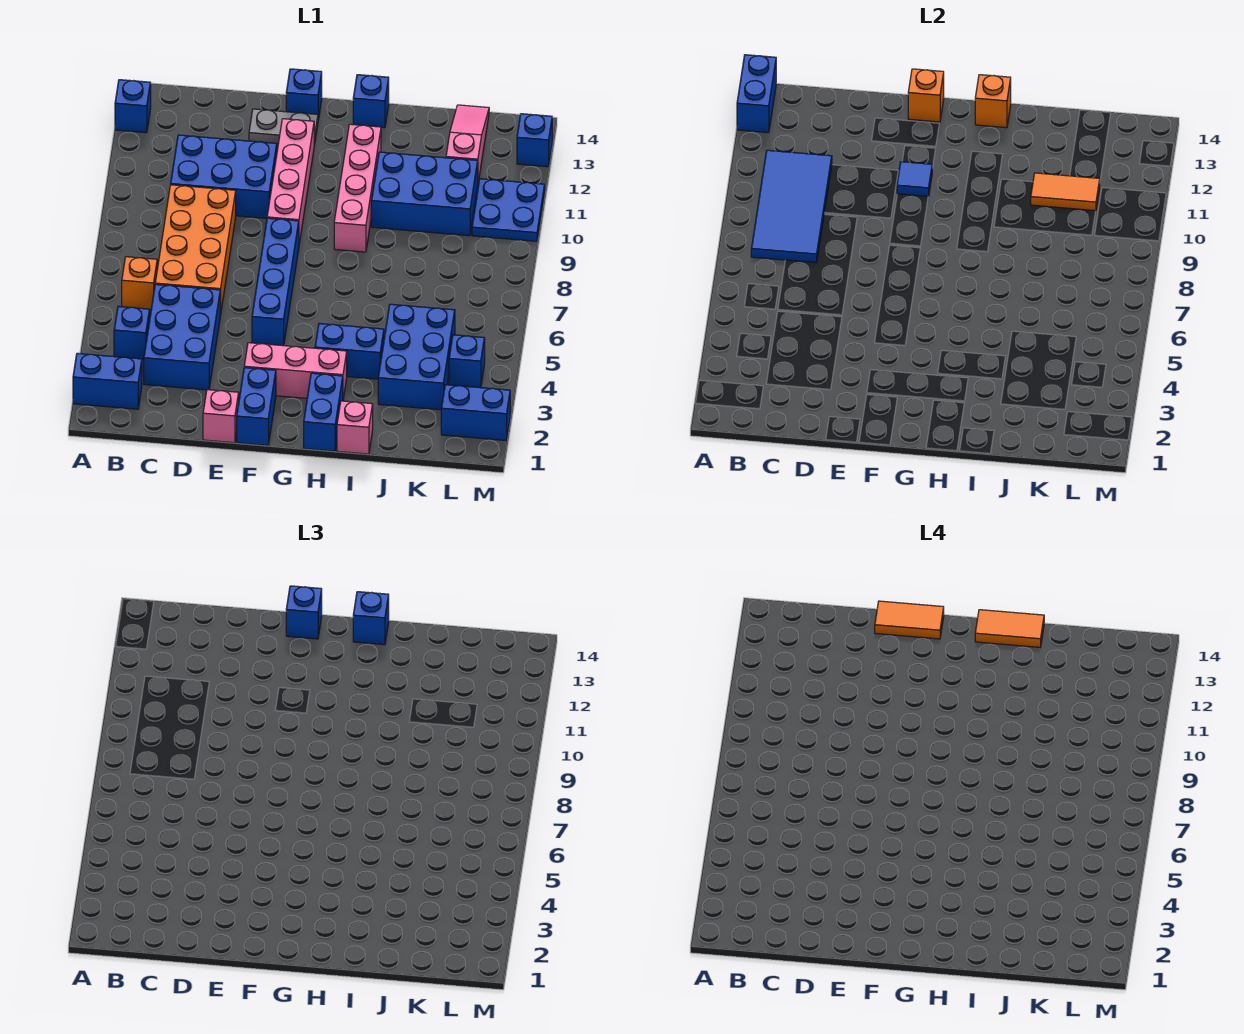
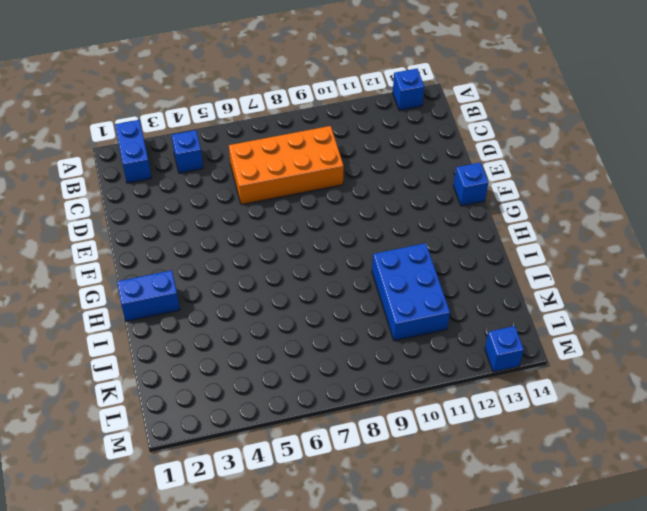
none -> orange brick B6 level 1
none -> blue brick C3:D5 level 1
none -> blue brick C10:E11 level 1
none -> pink brick E1 level 1

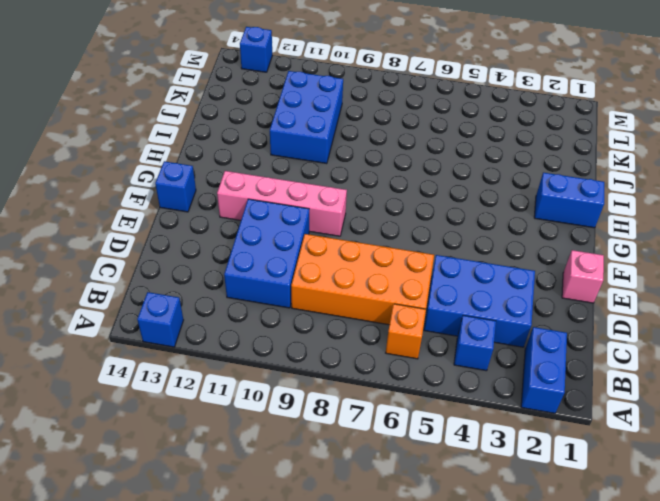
none -> grey plate E13:F13 level 1
none -> blue brick F1:F2 level 1
none -> pink brick F3:H3 level 1
none -> blue brick F5:F8 level 1

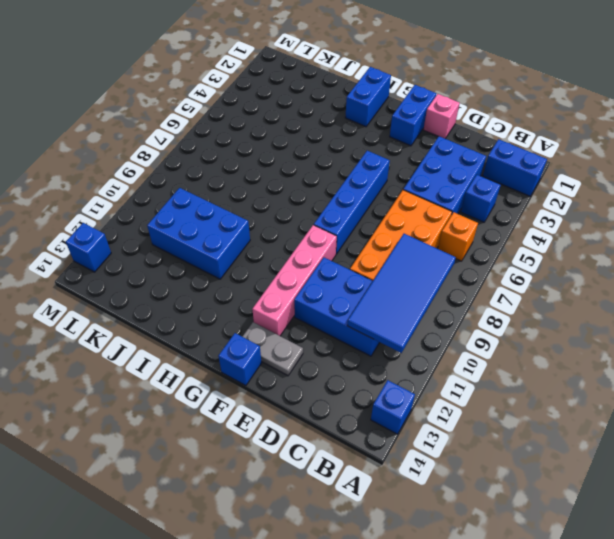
none -> pink brick F3:H3 level 1
none -> blue brick H4:I4 level 1
none -> pink brick H9:H12 level 1
none -> blue brick H14 level 1

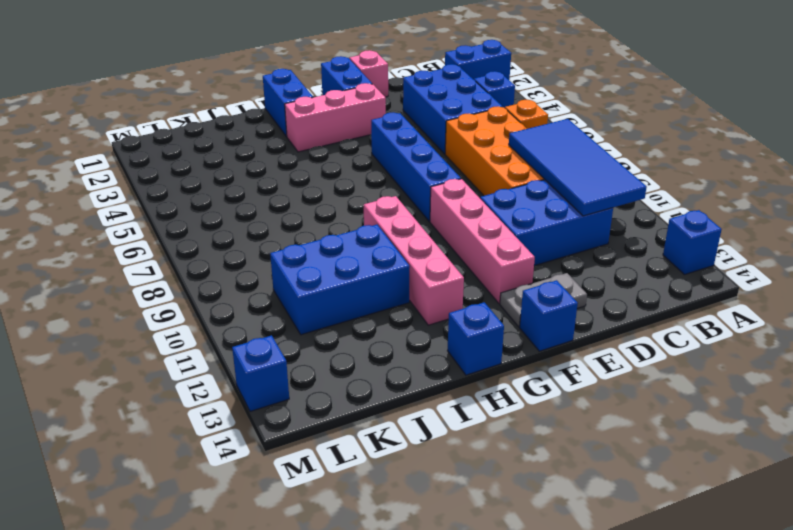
none -> blue brick H4:I4 level 1
none -> pink brick I1 level 1
none -> blue brick J3:K5 level 1
none -> pink slope K12:K14 level 1 top 12

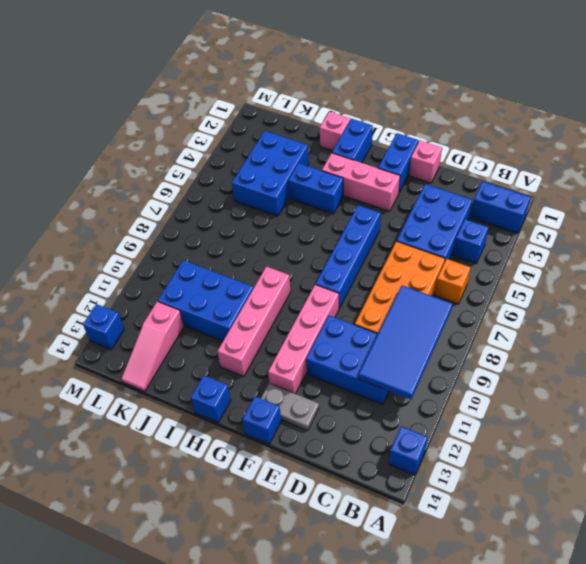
none -> blue brick L2:M2 level 1
none -> blue brick L4 level 1
none -> blue plate L10:M11 level 1
none -> blue brick A13:A14 level 2

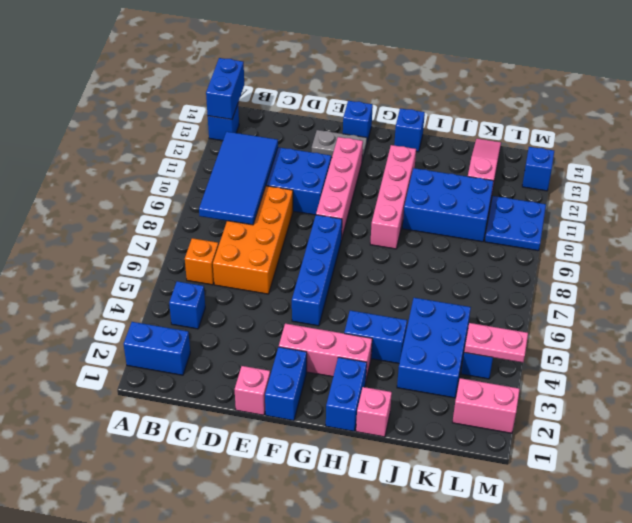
pink brick L2:M2 level 1 -> blue brick L2:M2 level 1
pink plate L4:M4 level 2 -> none
none -> blue brick C3:D5 level 1
none -> blue tile F11 level 2
none -> orange brick F14 level 2
none -> orange brick H14 level 2

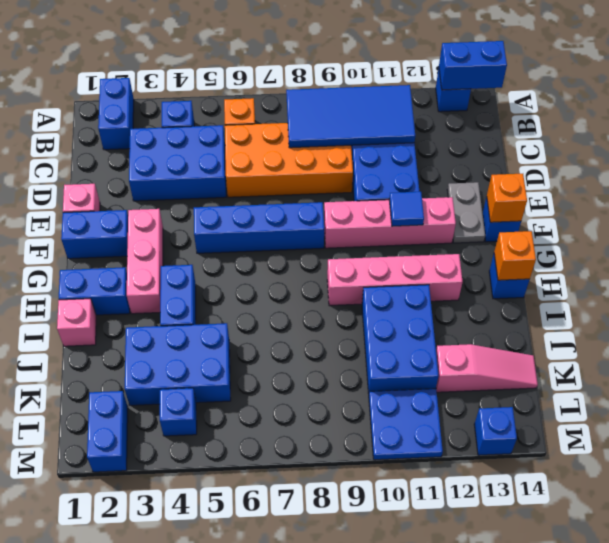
none -> orange tile J11:K11 level 2
none -> blue brick F14 level 3
none -> blue brick H14 level 3
none -> orange tile E14:F14 level 4

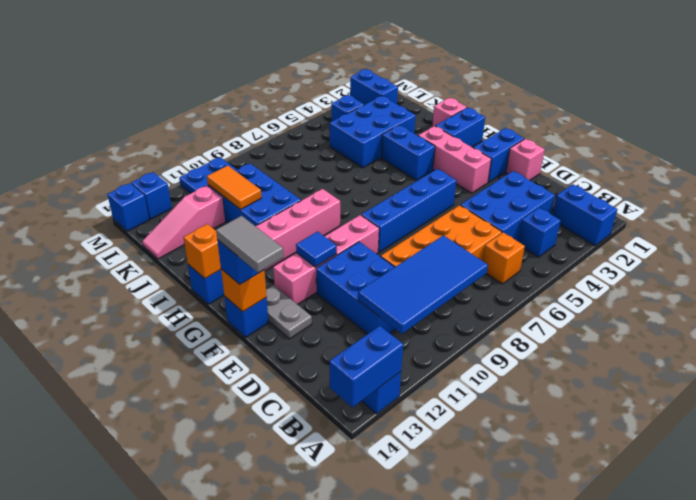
grey tile E14:F14 level 4 -> orange tile E14:F14 level 4
blue brick M14 level 1 -> blue brick H14 level 3
none -> orange tile H14:I14 level 4

